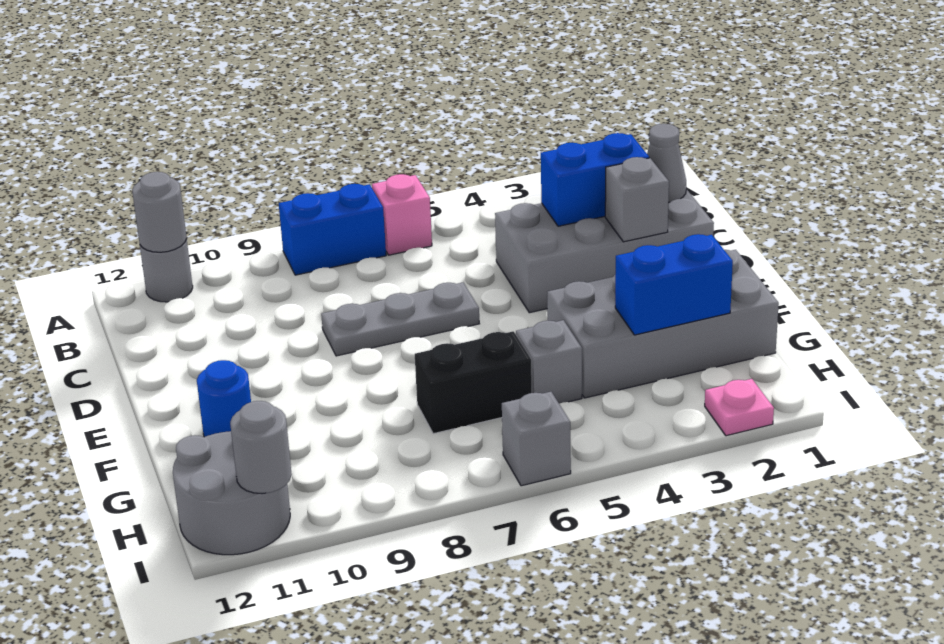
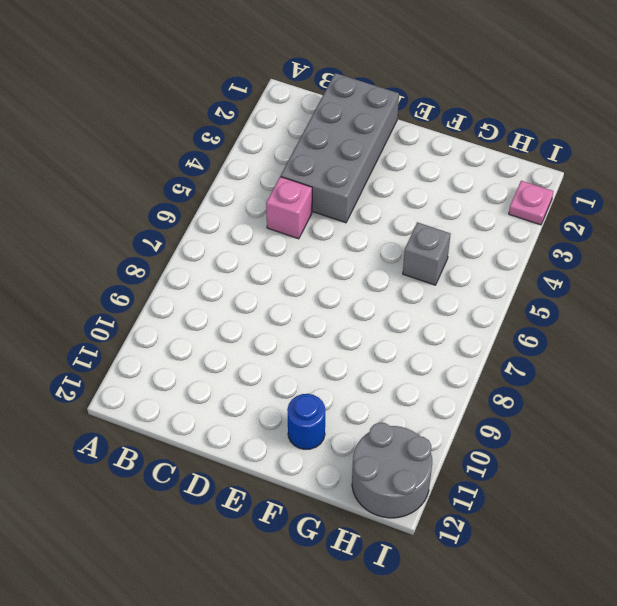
pink brick C5 level 1 -> pink brick A6 level 1
none -> blue brick A7:A8 level 1
none -> grey round brick A11 level 1
none -> grey plate D6:D8 level 1

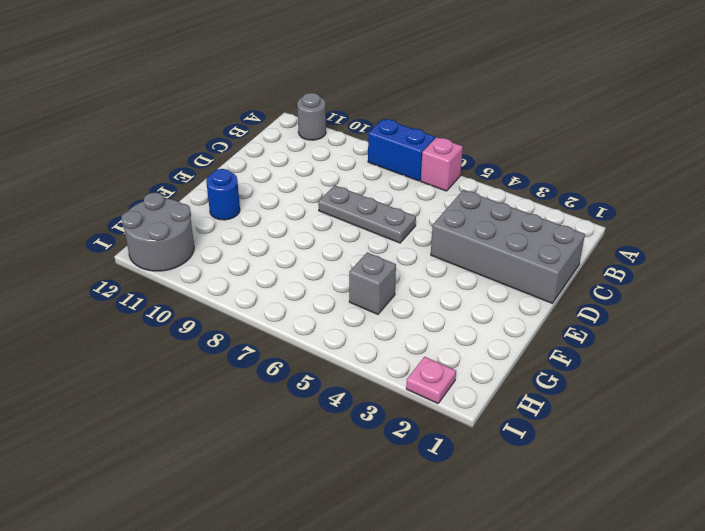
none -> grey brick F1:G4 level 1
none -> black brick G6:G7 level 1
none -> grey brick I6 level 1

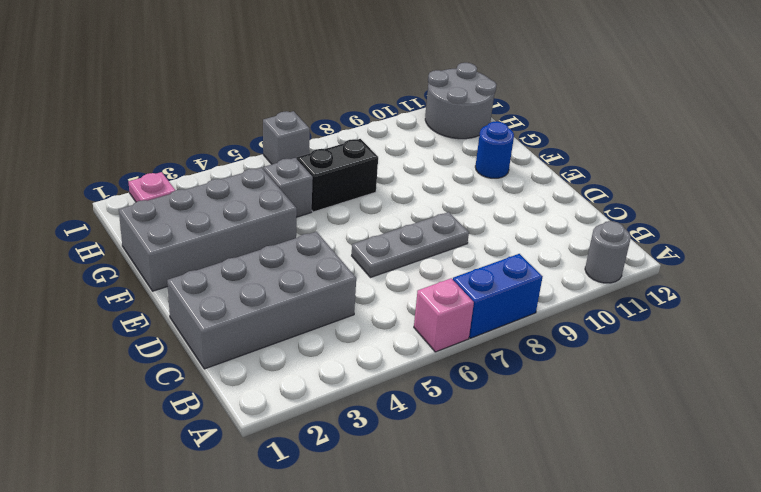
none -> grey round brick A11 level 2
none -> grey cone C1 level 2
none -> blue brick C2:C3 level 2

